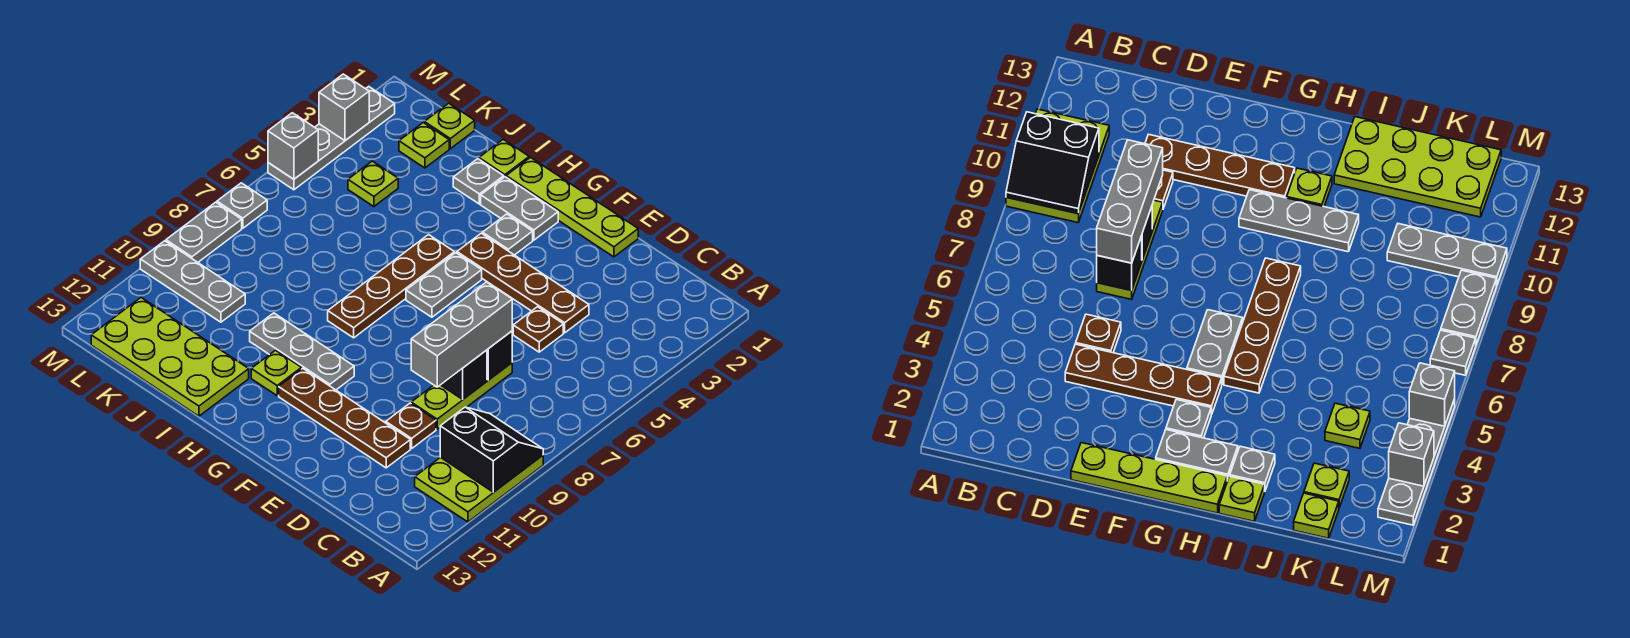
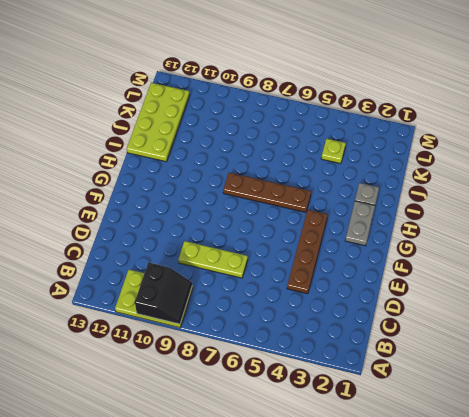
none -> brown plate D5 level 1
none -> brown plate D10 level 1
none -> brown plate D11:G11 level 1

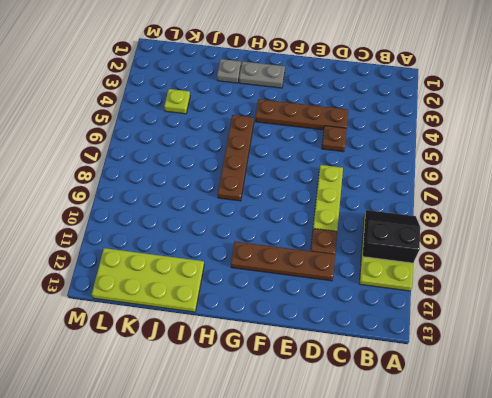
none -> lime plate E1:H1 level 1
none -> grey plate G3 level 1
none -> grey plate G5:G6 level 1

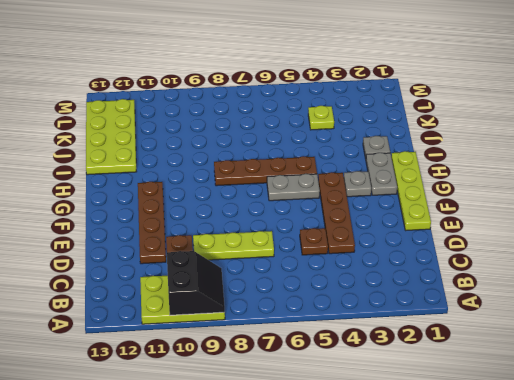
none -> grey plate G10:I10 level 1
none -> lime plate H11 level 1
none -> lime plate I1 level 1

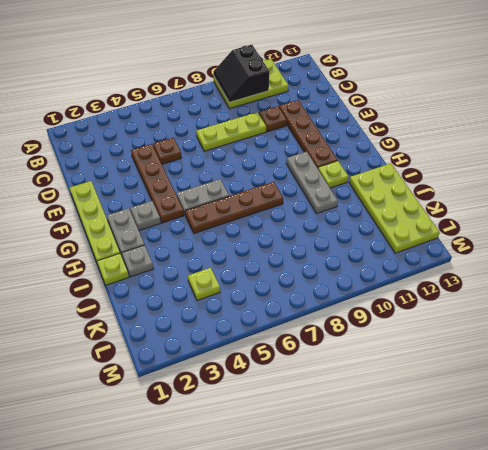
none -> lime plate K1 level 1
none -> lime plate K2 level 1
none -> grey plate K10:M10 level 1

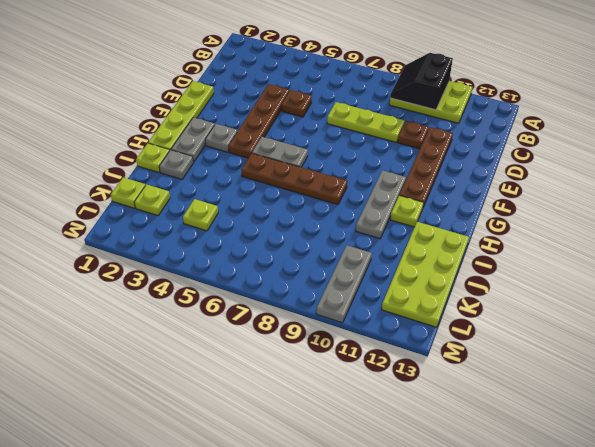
none -> grey plate M2:M5 level 1
none -> grey plate M7 level 1
none -> grey plate M8:M9 level 1

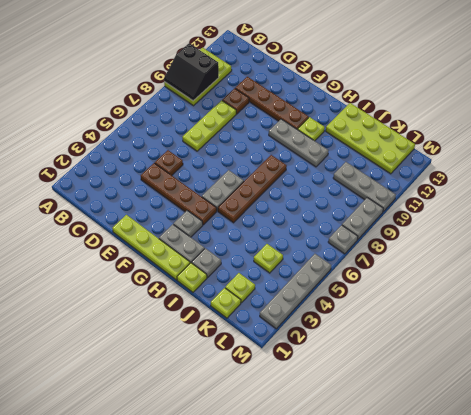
none -> black brick D7 level 2
none -> black brick D8 level 2
none -> grey brick M3 level 2

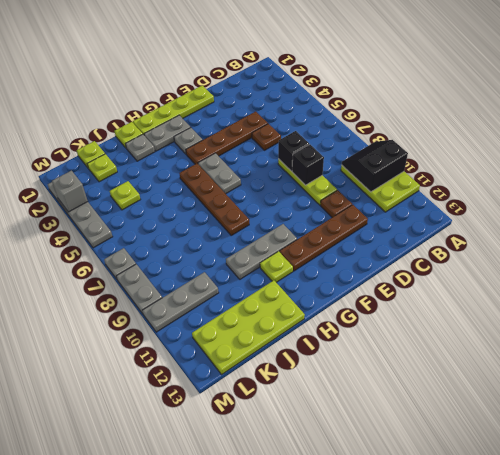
none -> grey brick M5 level 2
none -> grey brick D7:D9 level 3

